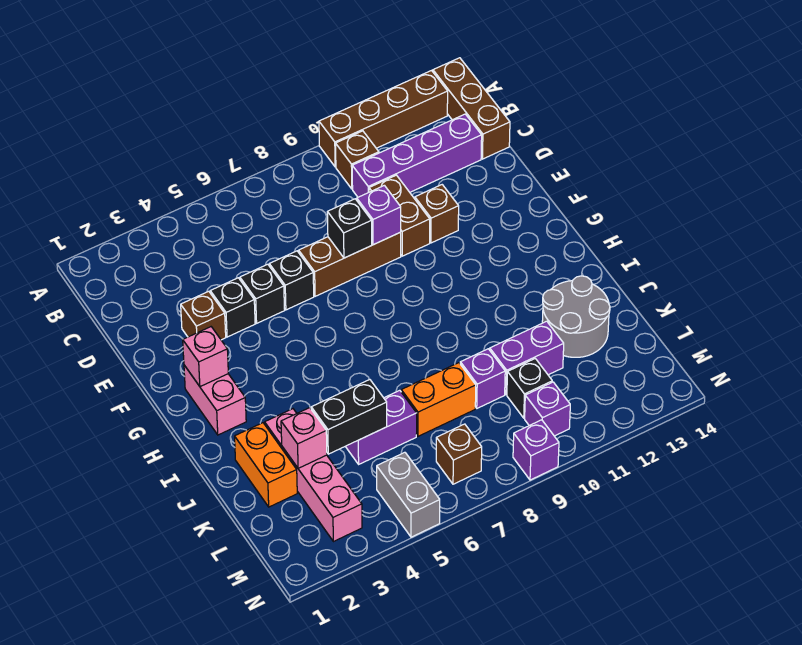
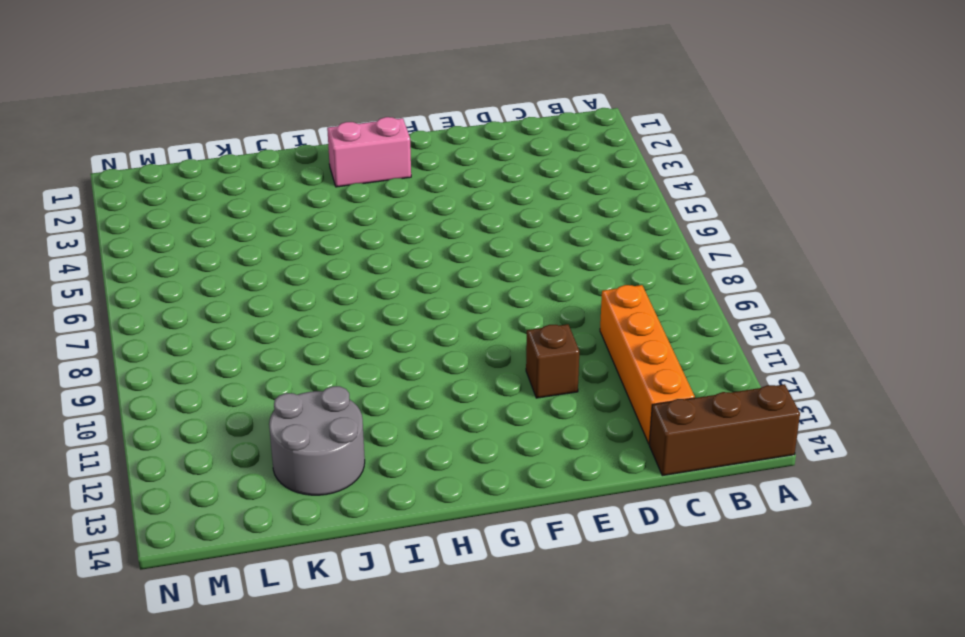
orange brick C10:C13 level 1 -> purple brick C10:C13 level 1
none -> brown brick A10:A13 level 1
none -> brown brick B10 level 1
none -> brown brick D10:E10 level 1

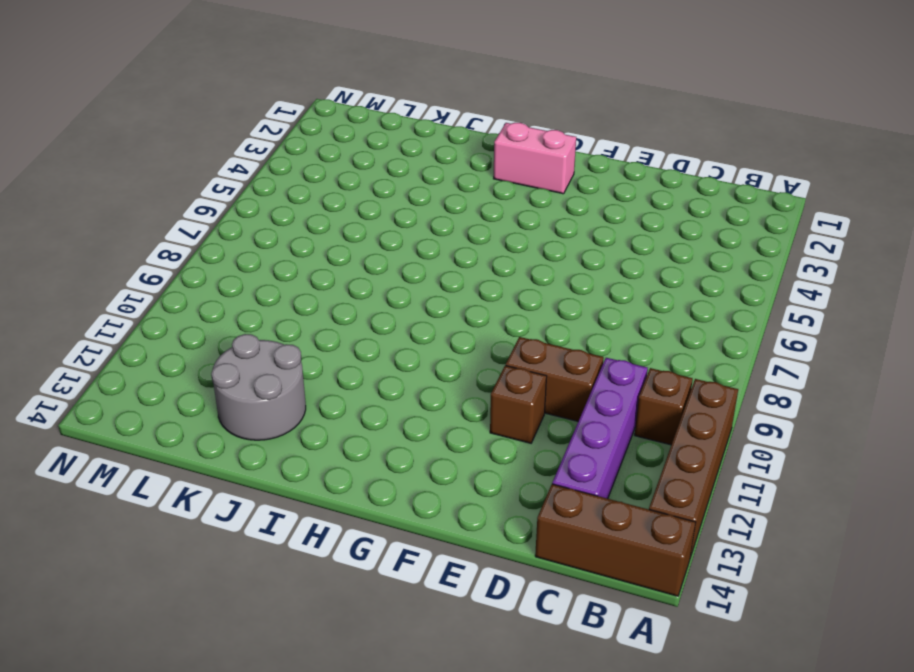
none -> brown brick E3 level 1
none -> black brick E4 level 1
none -> black brick E5 level 1

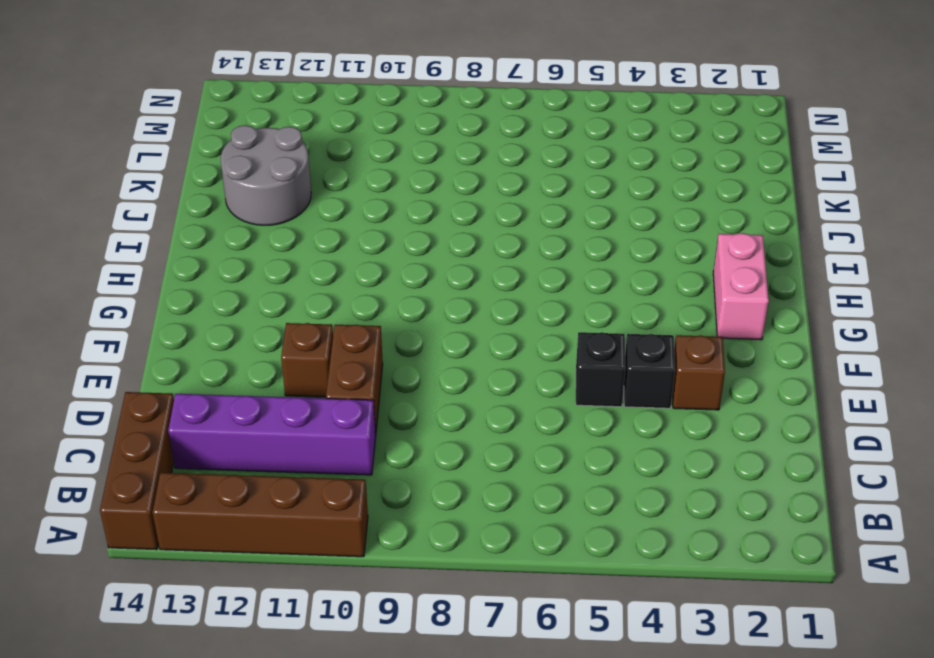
none -> brown brick B10 level 1
none -> black brick E6 level 1
none -> brown brick E7:E9 level 1

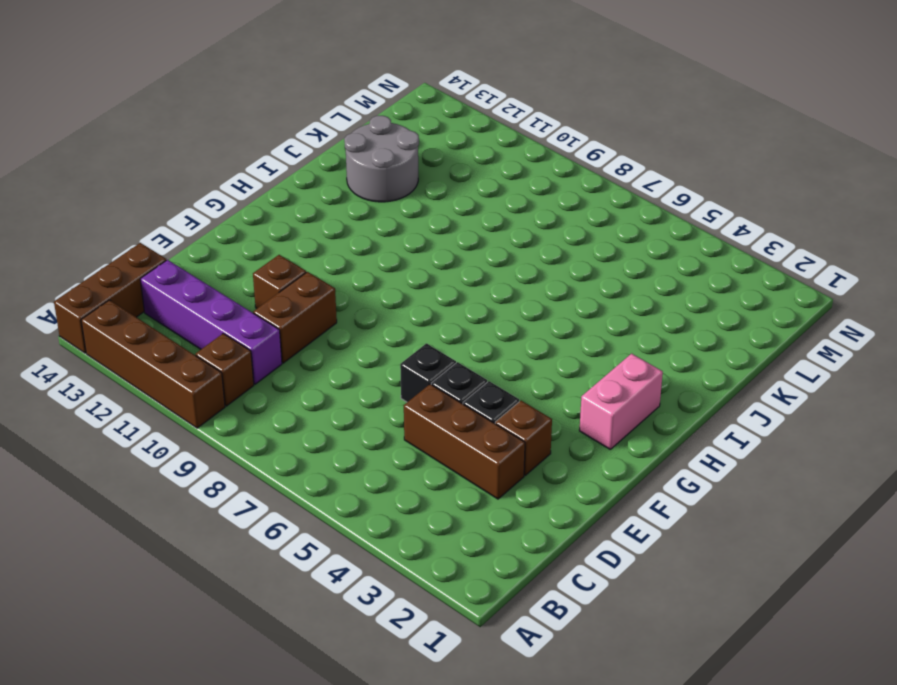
brown brick D3:D5 level 1 -> brown brick E7:E9 level 1
none -> orange brick J2:K2 level 1
none -> pink brick J3:M3 level 1
none -> purple brick K5:K6 level 1

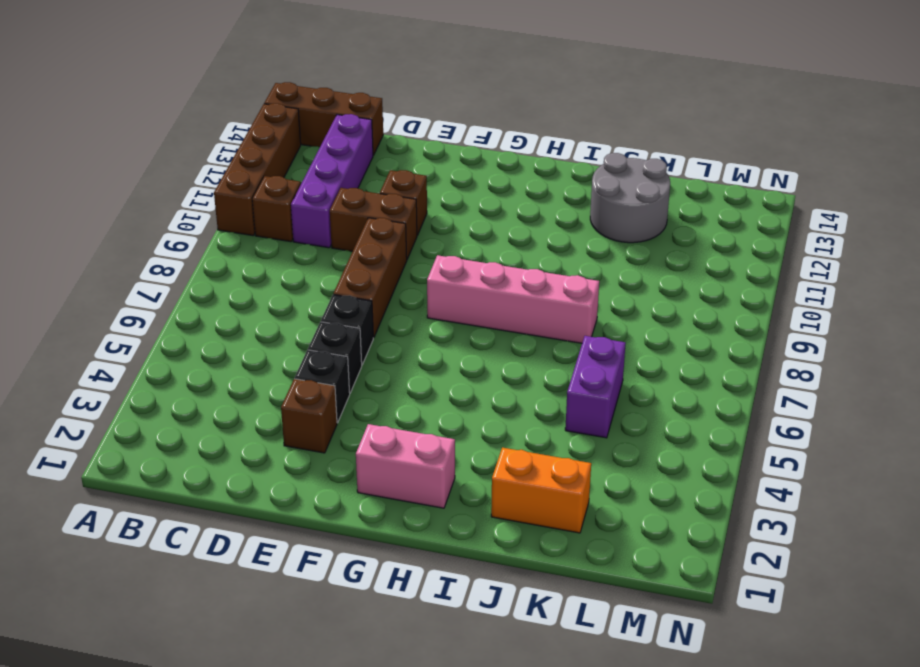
pink brick G8:J8 level 1 -> pink brick J3:M3 level 1
none -> orange brick K7:K8 level 1
none -> purple brick K9 level 1
none -> purple brick K10:K11 level 1

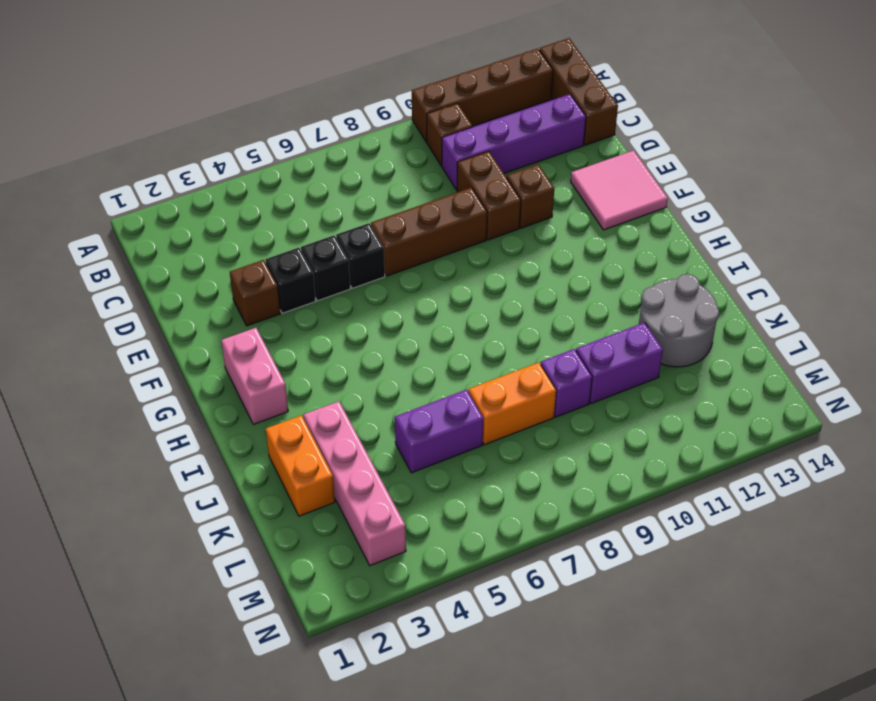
pink tile E13:F14 level 1 -> none
none -> black brick L10 level 1
none -> grey brick M5:N5 level 1
none -> brown brick M7 level 1

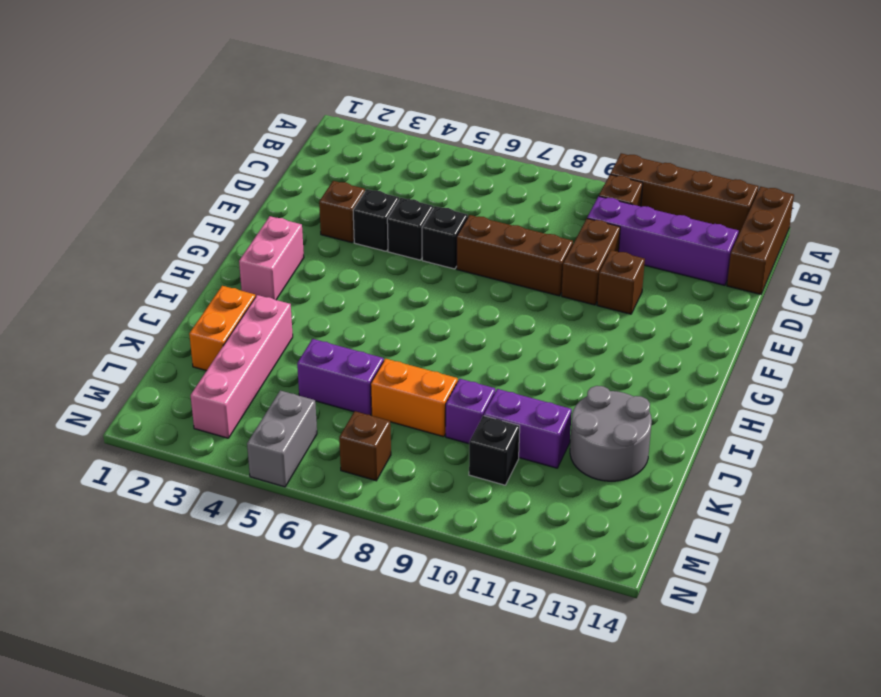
none -> purple brick M10 level 1
none -> purple brick N9 level 1
none -> black brick E8 level 2

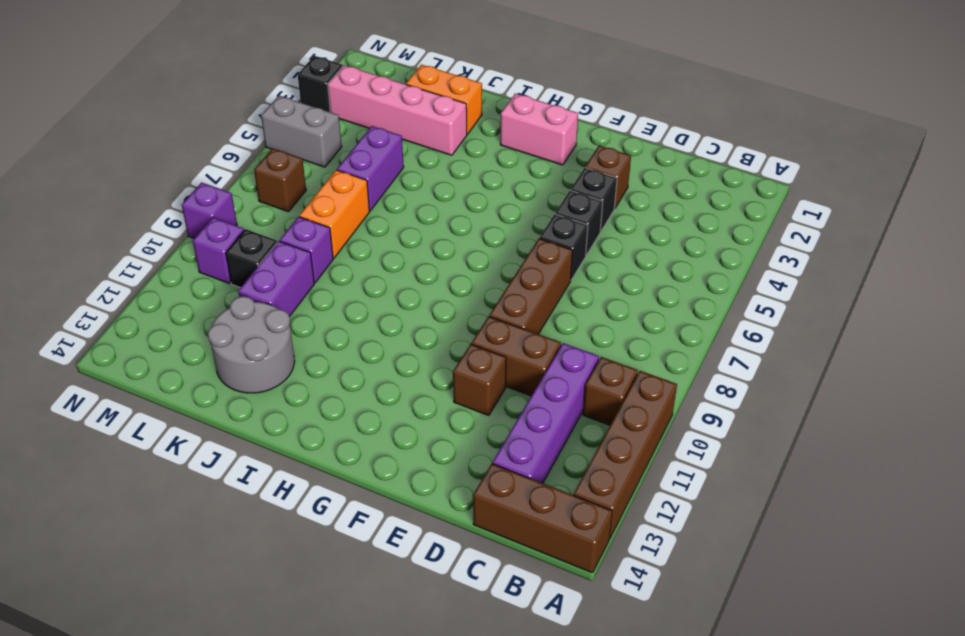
black brick N3 level 1 -> black brick E8 level 2
none -> purple brick E9 level 2
none -> pink brick G2 level 2
none -> pink brick K3 level 2

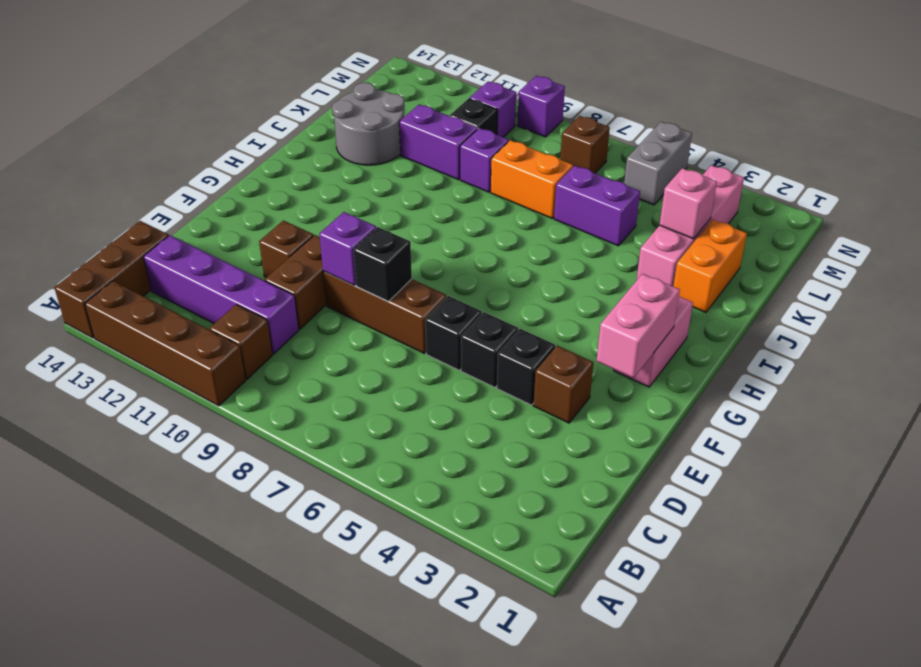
pink brick F2:G2 level 2 -> pink brick G2 level 2
none -> black brick K4:K5 level 2

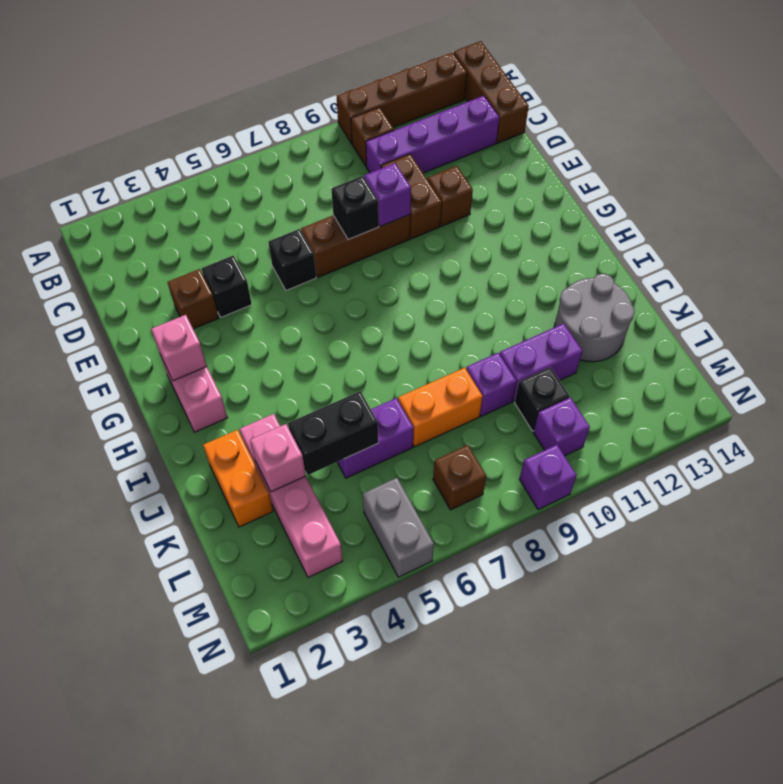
none -> black brick E5 level 1

